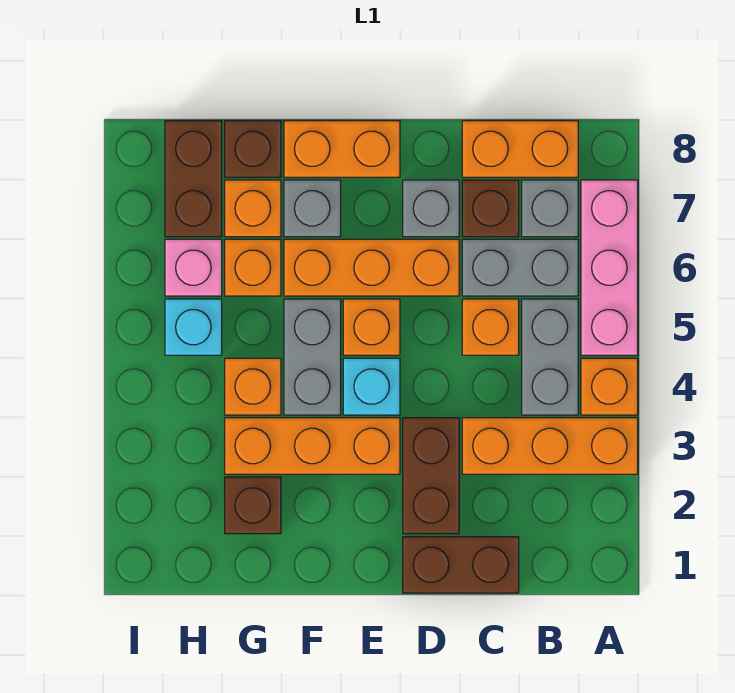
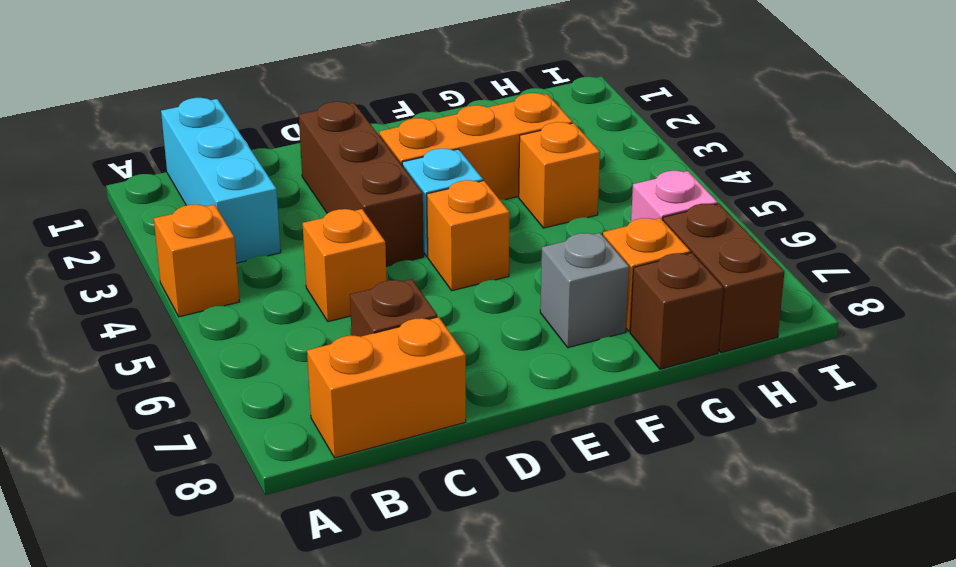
cyan brick B1:B3 level 1 -> orange brick A3:C3 level 1
brown brick D2:D4 level 1 -> brown brick D2:D3 level 1
none -> pink brick A5:A7 level 1
none -> grey brick B4:B5 level 1
none -> grey brick B6:C6 level 1

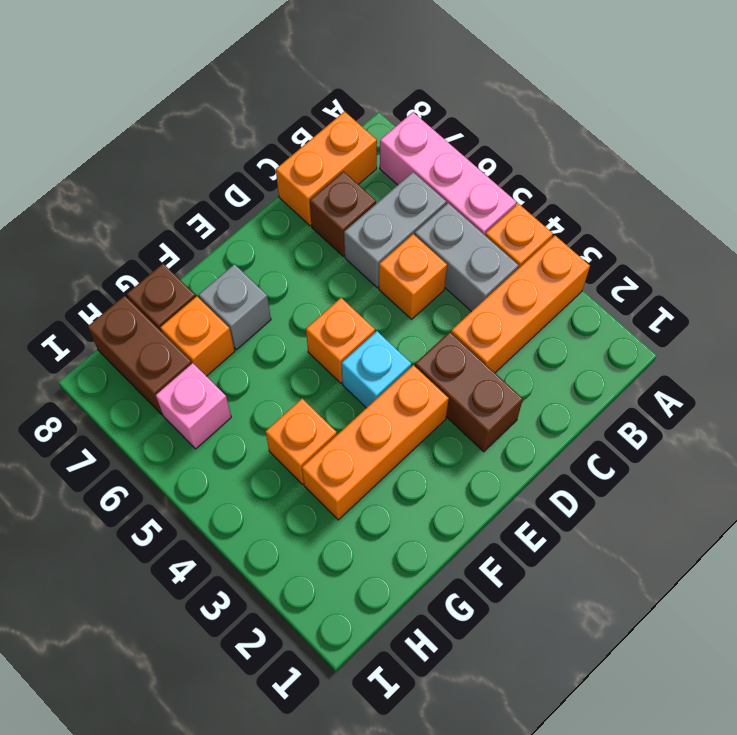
none -> grey brick B7 level 1
none -> brown brick C1:D1 level 1
none -> orange brick D6:F6 level 1

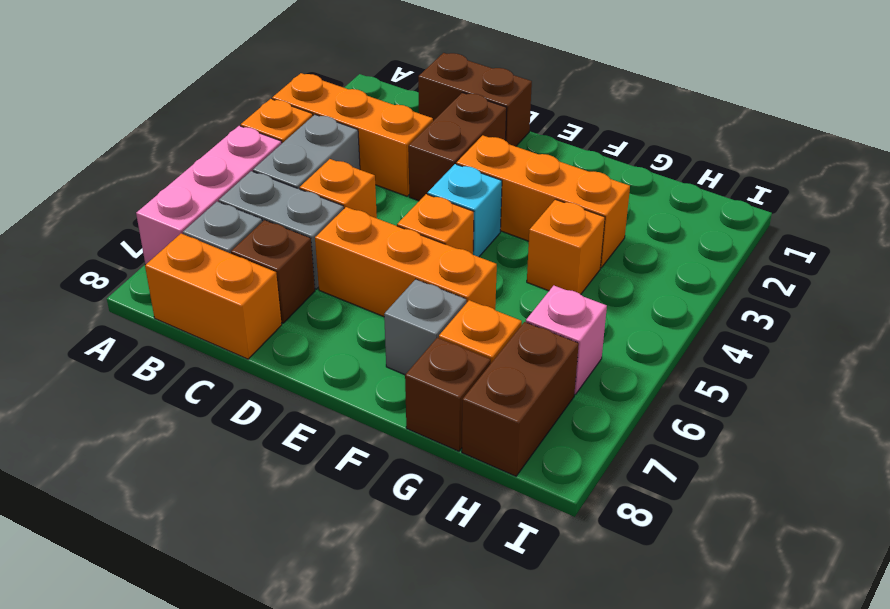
none -> grey brick D7 level 1
none -> orange brick E8:F8 level 1
none -> grey brick F4:F5 level 1

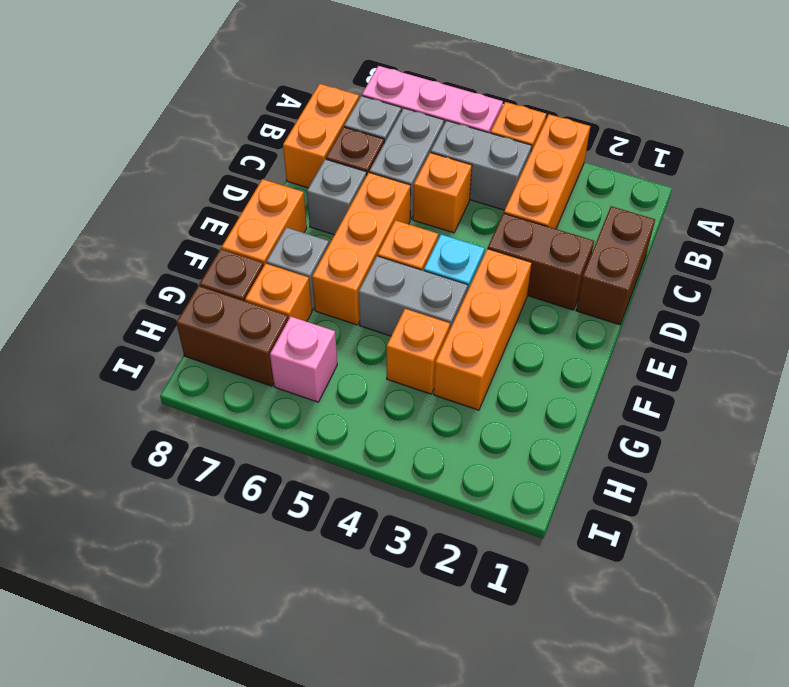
none -> brown brick G2 level 1
none -> orange brick G6 level 1
none -> cyan brick H5 level 1

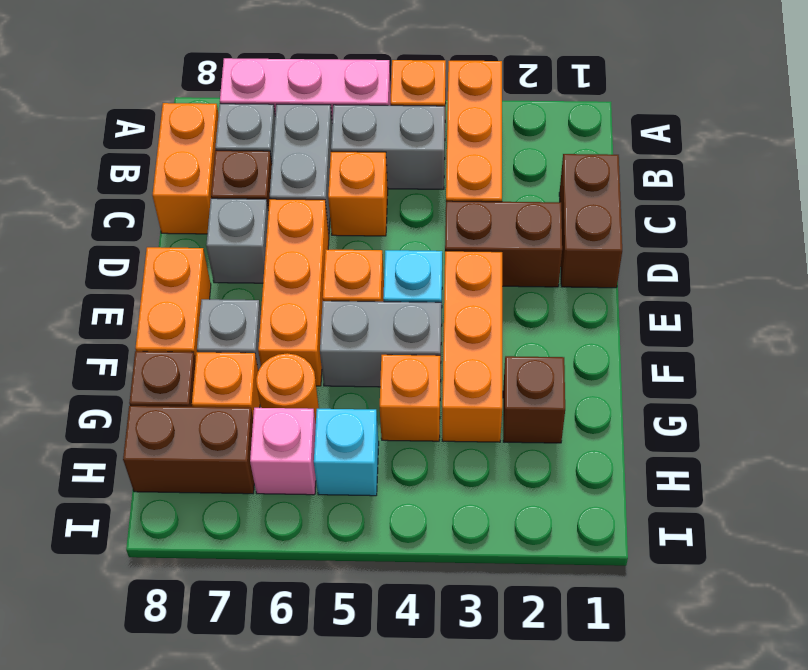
orange round brick G6 level 1 -> orange brick G6 level 1

